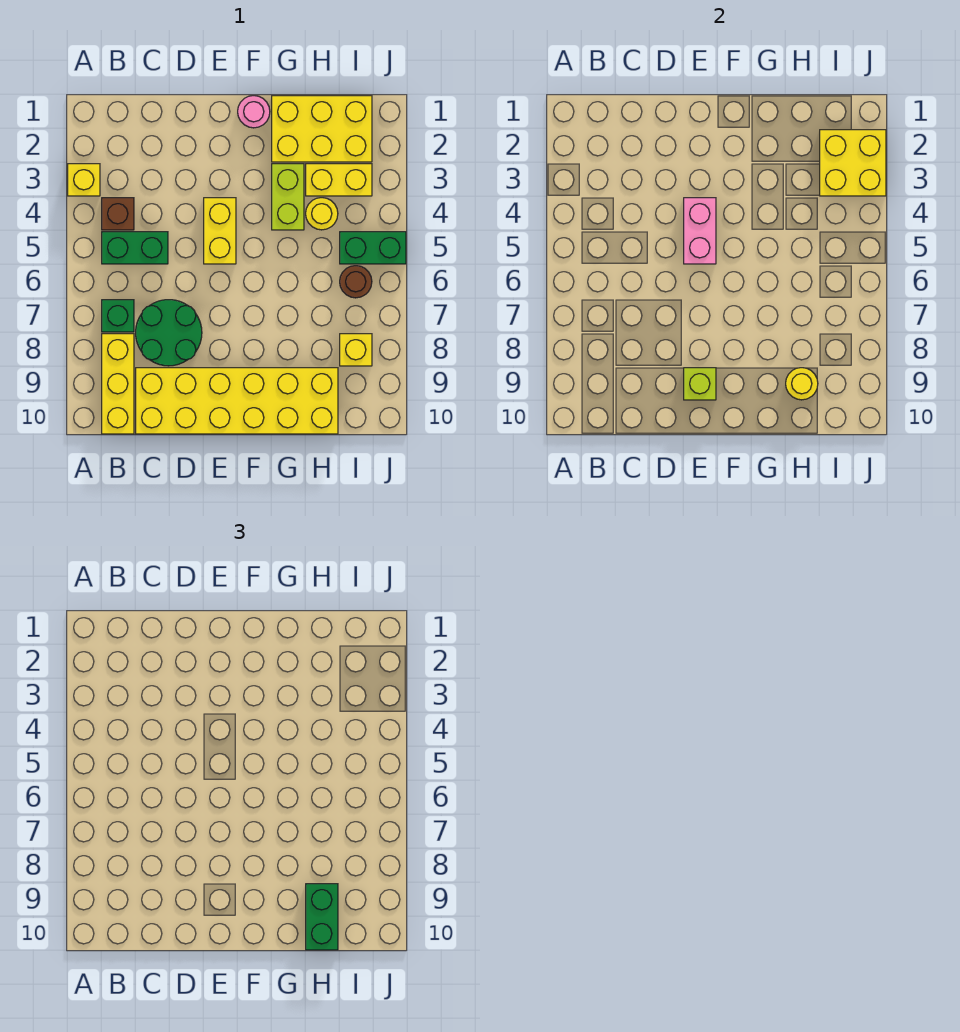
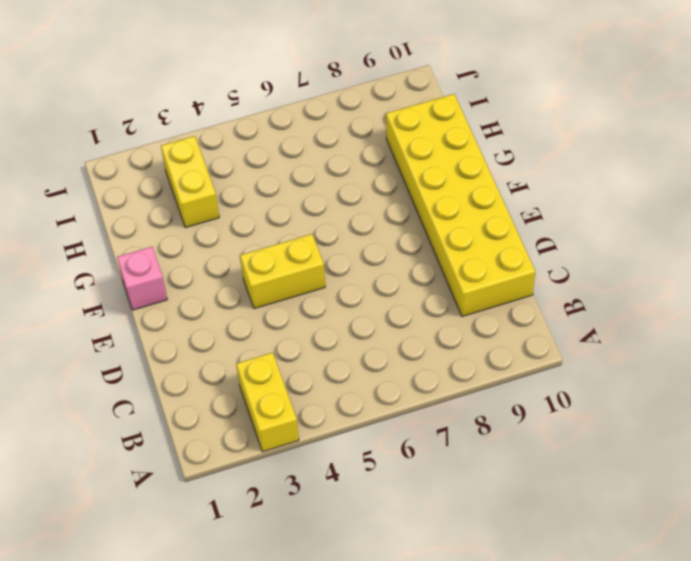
yellow brick A3:B3 level 1 -> yellow brick A3 level 1
pink brick F1 level 1 -> pink round brick F1 level 1
none -> brown brick B4 level 1
none -> green brick B5:C5 level 1
none -> green brick B7 level 1

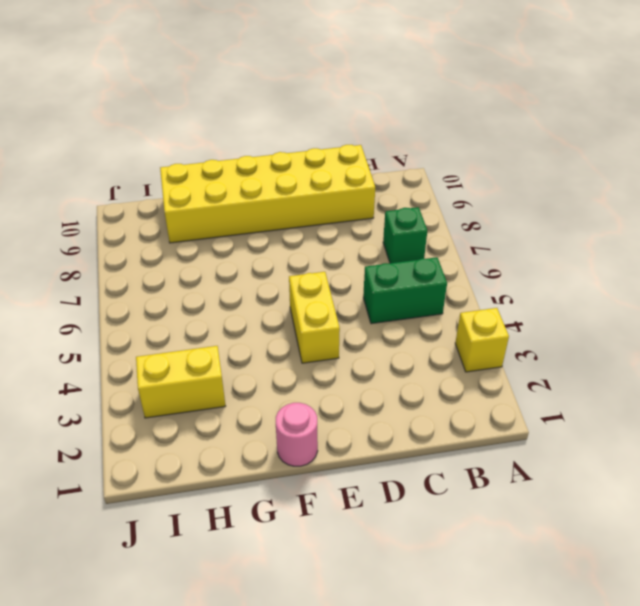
none -> brown brick B4 level 1
none -> yellow brick B8:B10 level 1
none -> green round brick C7:D8 level 1

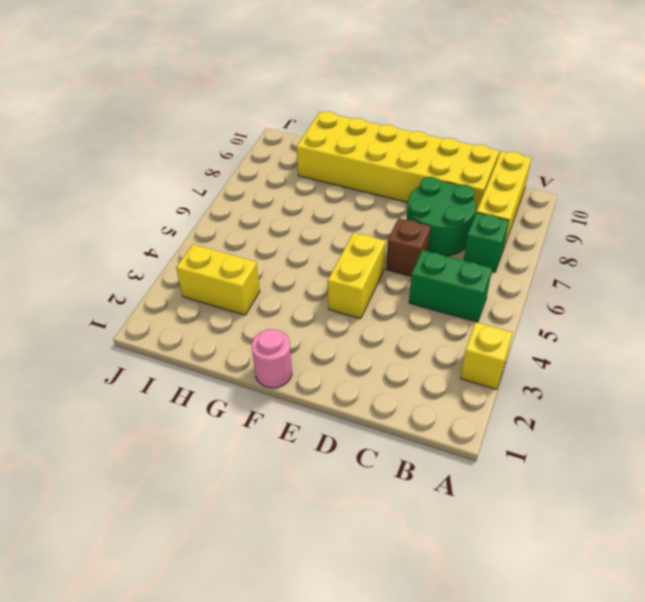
brown brick D6 level 1 -> brown brick B4 level 1
none -> yellow brick G1:I2 level 1
none -> lime brick G3:G4 level 1
none -> yellow round brick H4 level 1

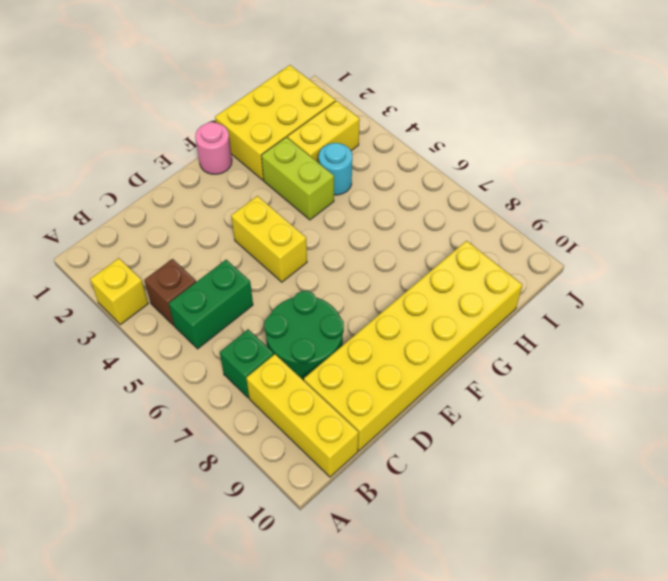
cyan round brick H4 level 1 -> yellow round brick H4 level 1
none -> green brick I5:J5 level 1
none -> brown round brick I6 level 1
none -> yellow brick I8 level 1

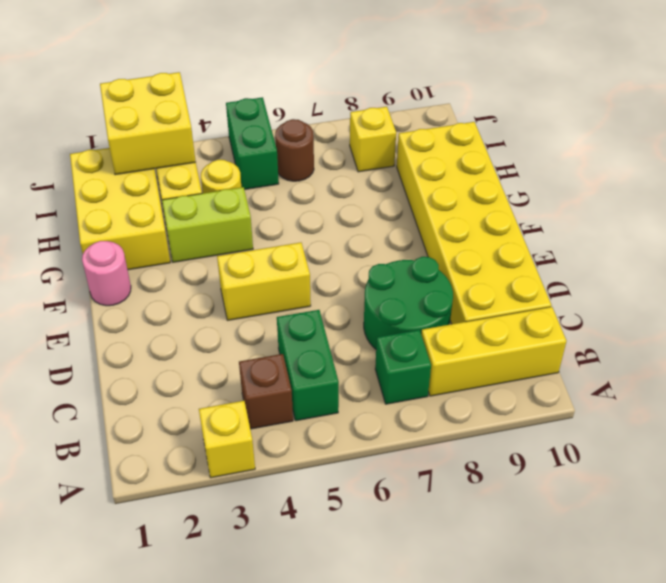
none -> pink brick E4:E5 level 2
none -> lime brick E9 level 2
none -> yellow round brick H9 level 2

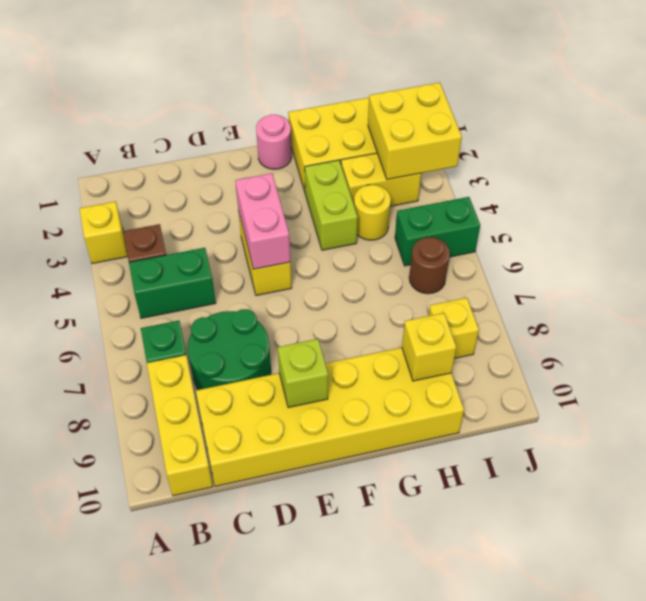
yellow brick H9 level 2 -> yellow round brick H9 level 2
none -> green brick H9:H10 level 3

